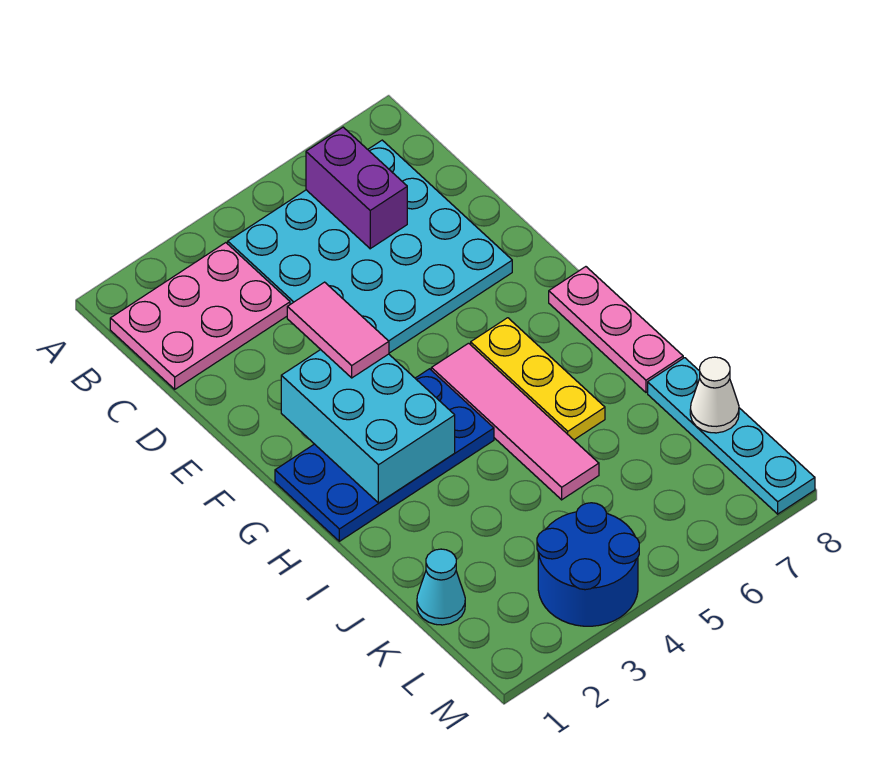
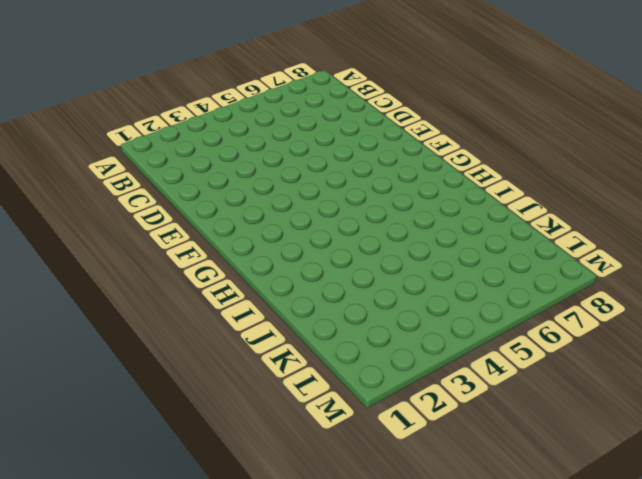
none -> pink plate B1:C3 level 1
none -> cyan plate B4:E7 level 1
none -> blue plate G1:H4 level 1

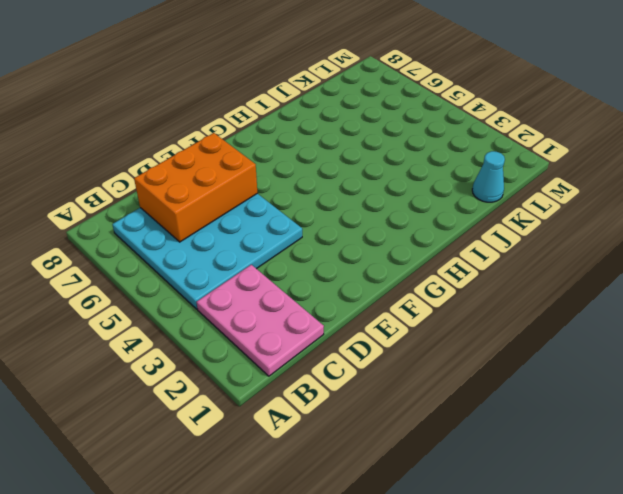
orange brick C6:E7 level 2 -> purple brick B6:C6 level 2
none -> blue plate G1:H4 level 1
none -> pink tile G5:J5 level 1
none -> yellow plate G6:I6 level 1

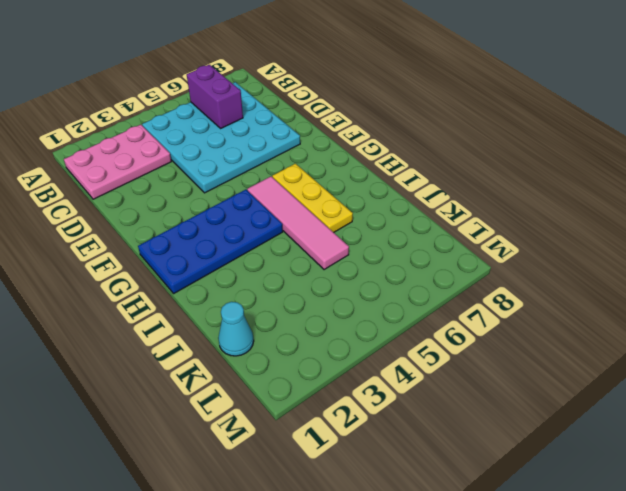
none -> pink plate G8:I8 level 1
none -> cyan plate J8:M8 level 1
none -> blue round brick L3:M4 level 1

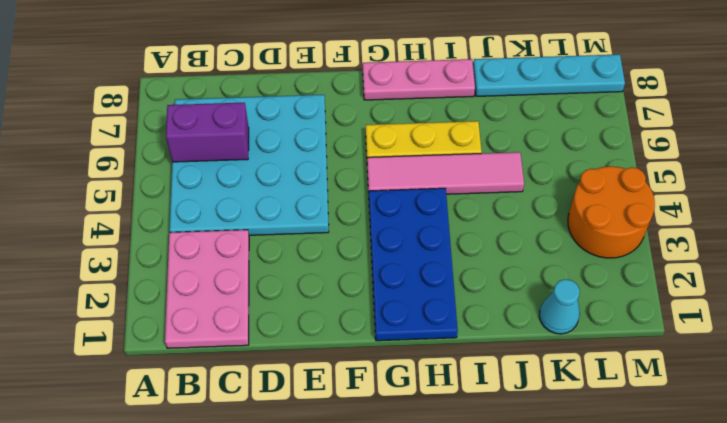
orange round brick L3:M4 level 1 -> blue round brick L3:M4 level 1
none -> cyan brick F2:H3 level 2
none -> white cone K8 level 2
none -> pink tile E3:F3 level 3

